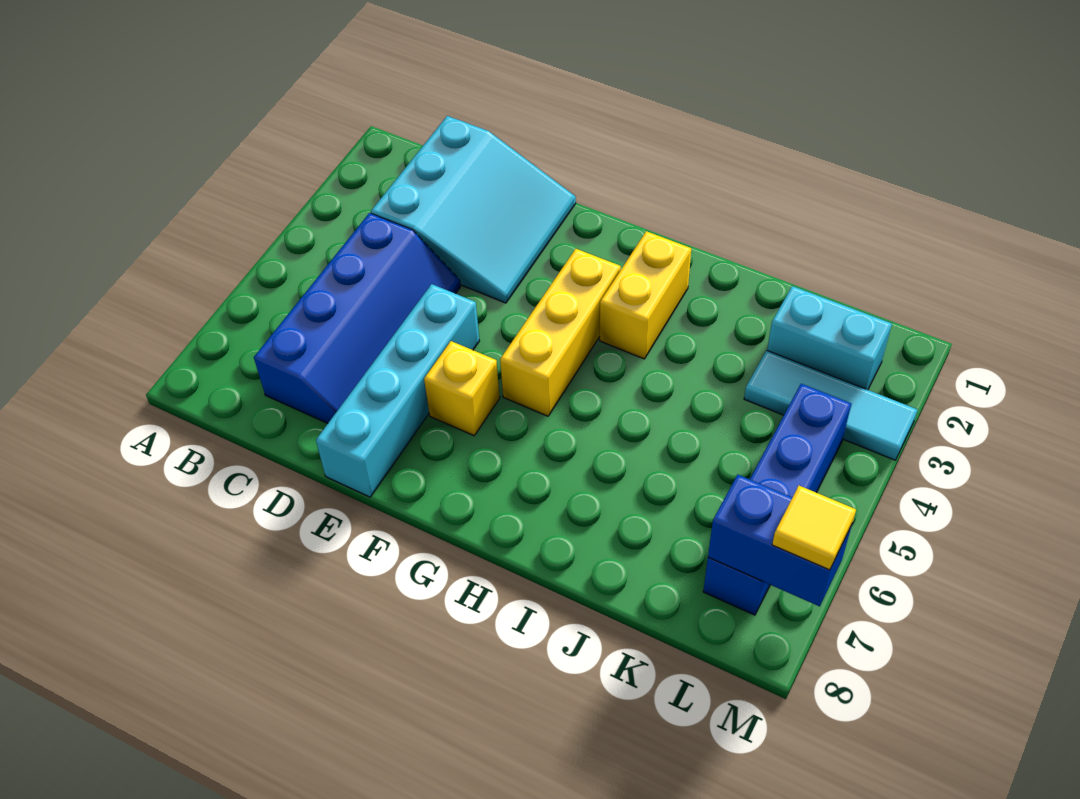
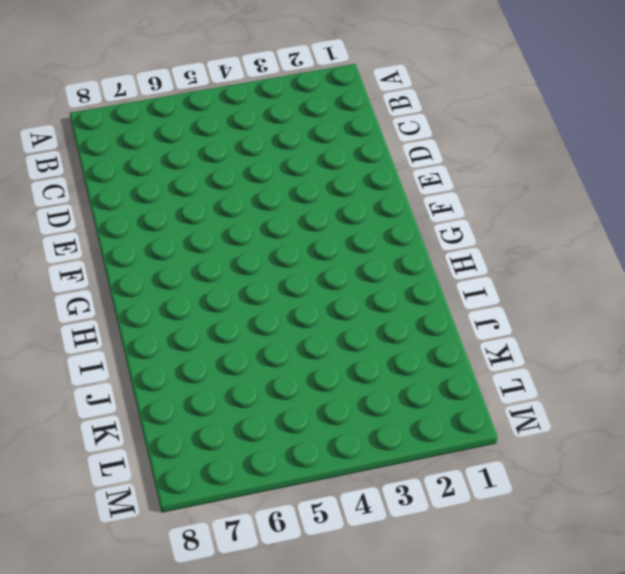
none -> cyan slope C1:E3 level 1 top C
none -> blue slope C4:D7 level 1 top C

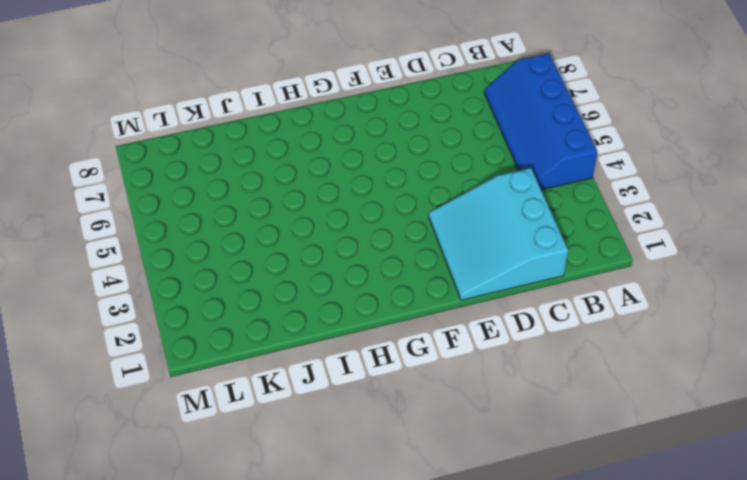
blue slope A4:B7 level 1 top A -> blue slope C4:D7 level 1 top C
none -> cyan brick E5:E8 level 1
none -> yellow brick F6 level 1

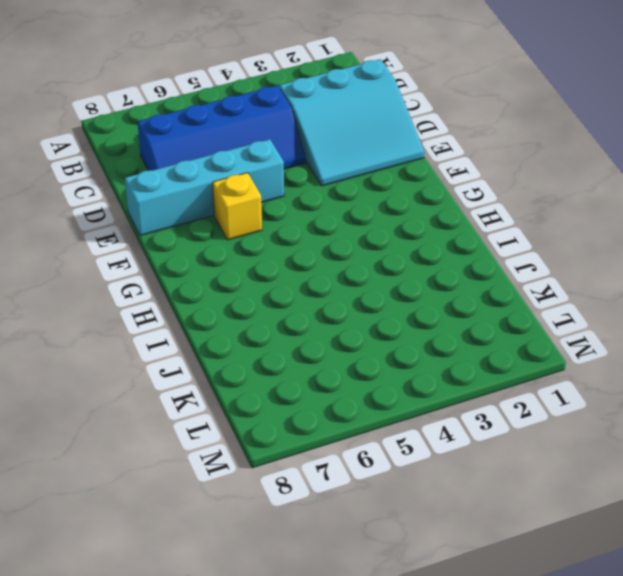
none -> yellow brick G3:G5 level 1
none -> yellow brick H2:H3 level 1

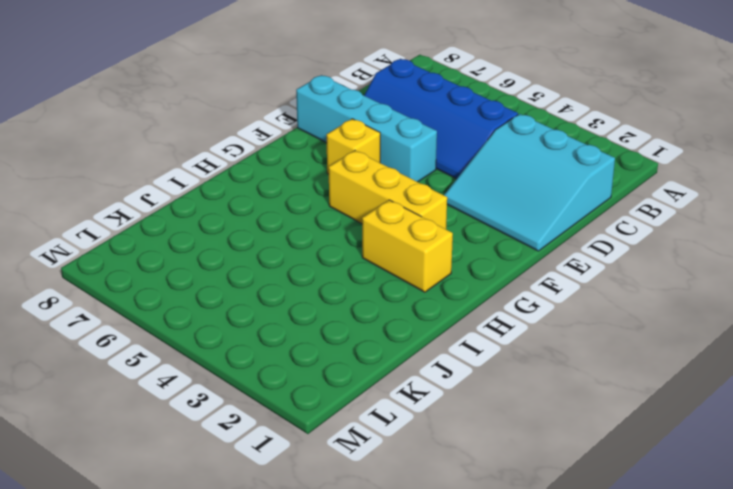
none -> cyan brick K2:L2 level 1
none -> cyan tile K3:M3 level 1

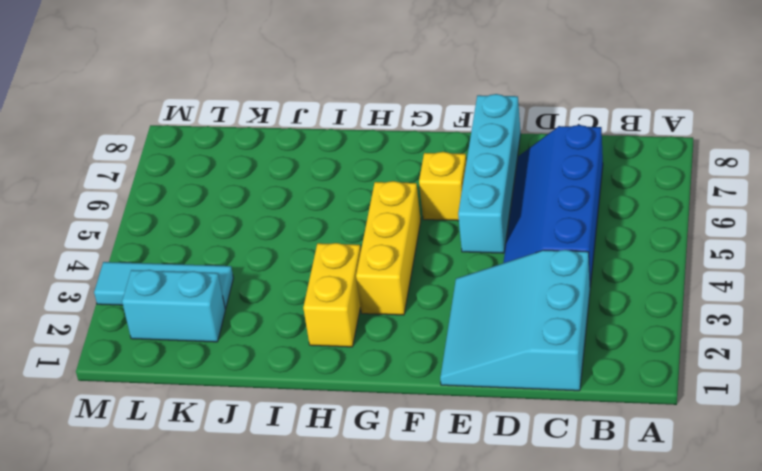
none -> blue brick L4:L7 level 1
none -> blue brick L7:M7 level 2

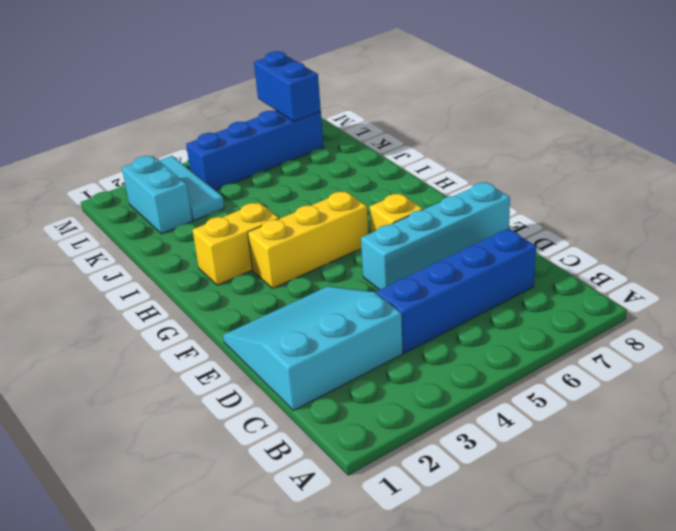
none -> yellow tile M7 level 3

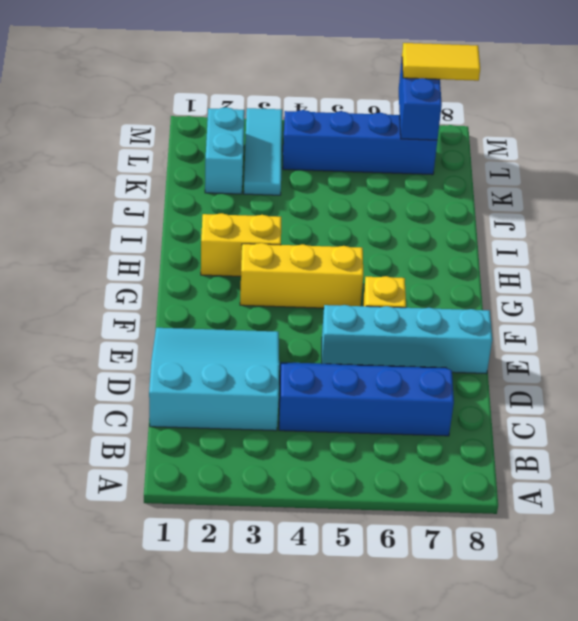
yellow tile M7:M8 level 3 -> yellow tile M7 level 3

